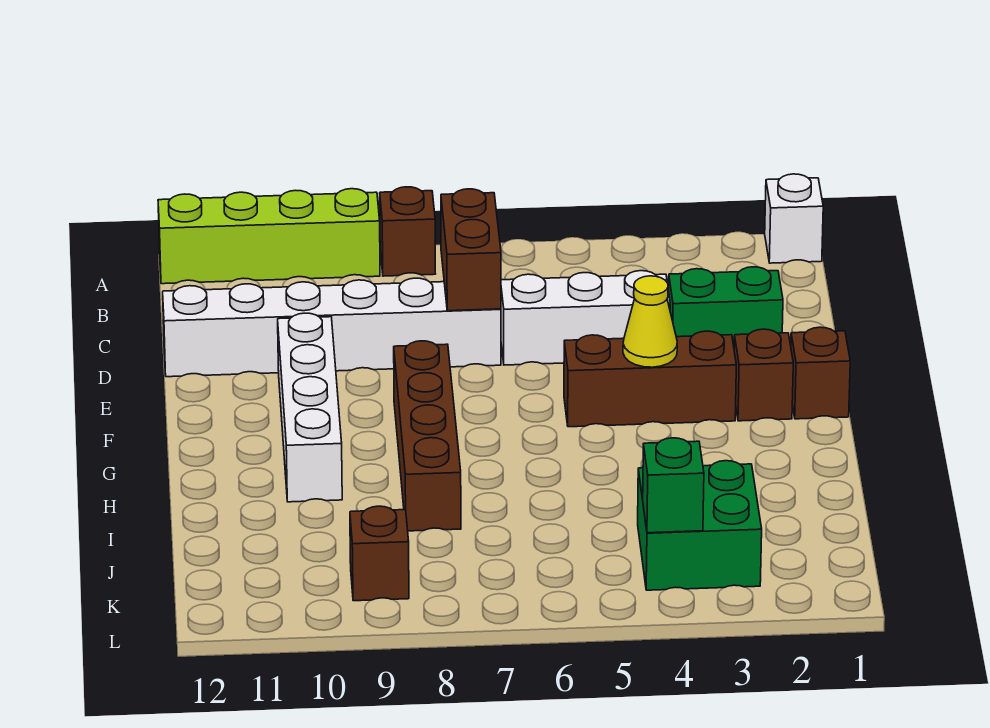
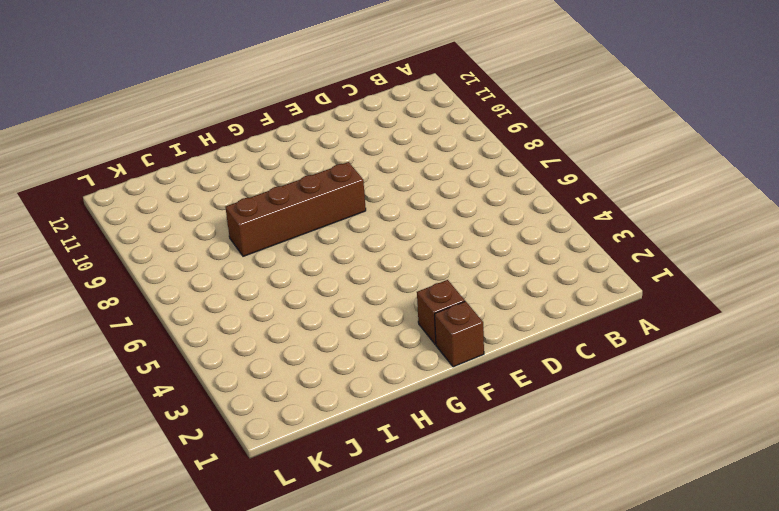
none -> white brick A1 level 1
none -> brown brick A8 level 1
none -> lime brick A9:A12 level 1

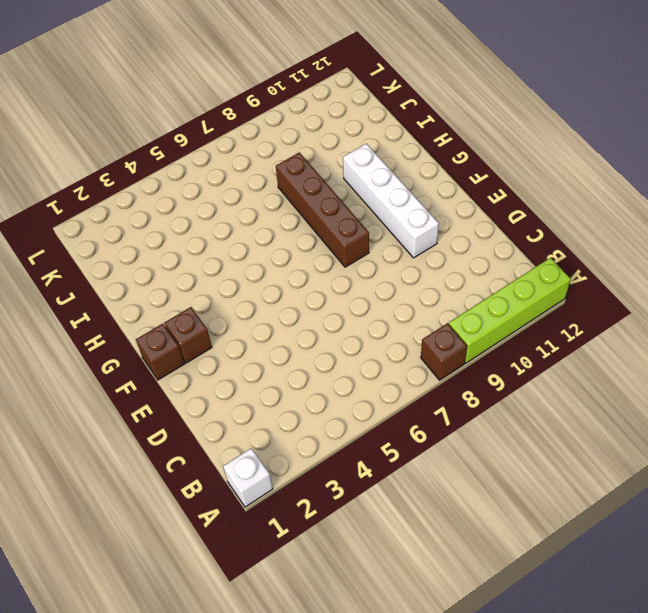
none -> green brick D2:D3 level 1
none -> white brick D4:D6 level 1
none -> white brick D7:D12 level 1

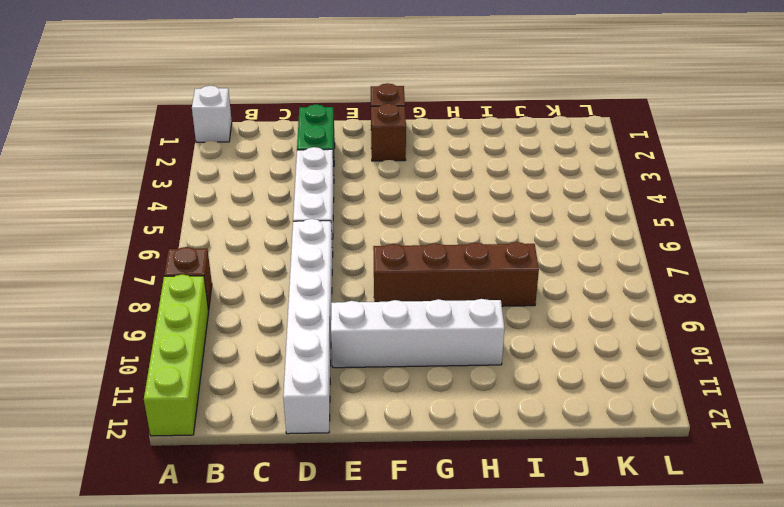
none -> brown brick F3:F5 level 1
none -> green brick J3:K4 level 1
none -> brown brick K9 level 1

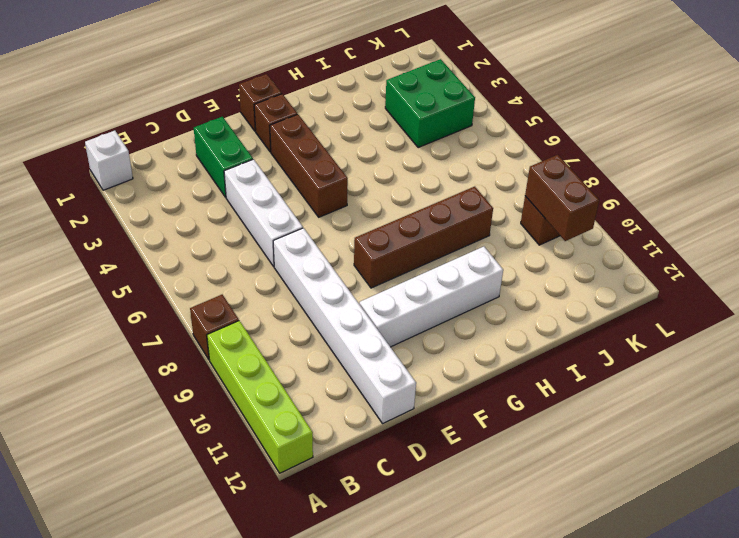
brown brick K9:K10 level 2 -> brown brick C7:D7 level 2
none -> yellow cone F4 level 2
none -> green brick K4 level 2

